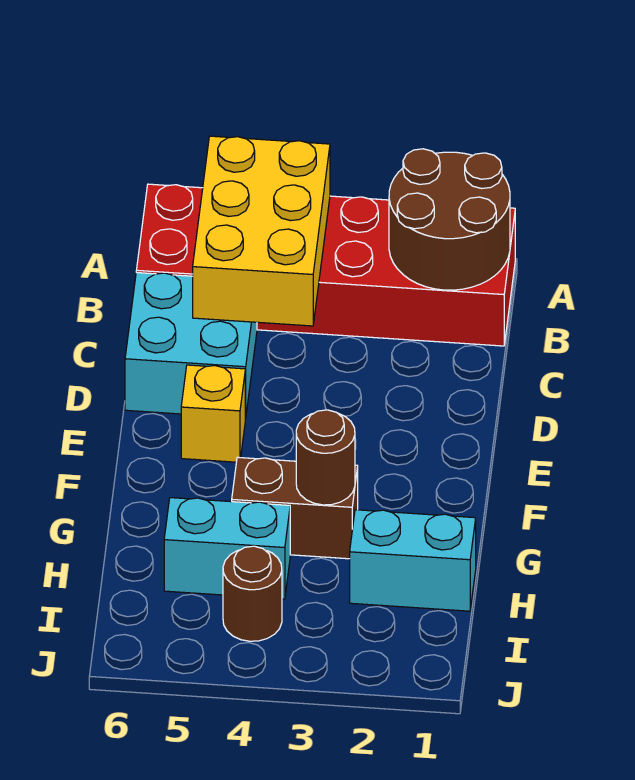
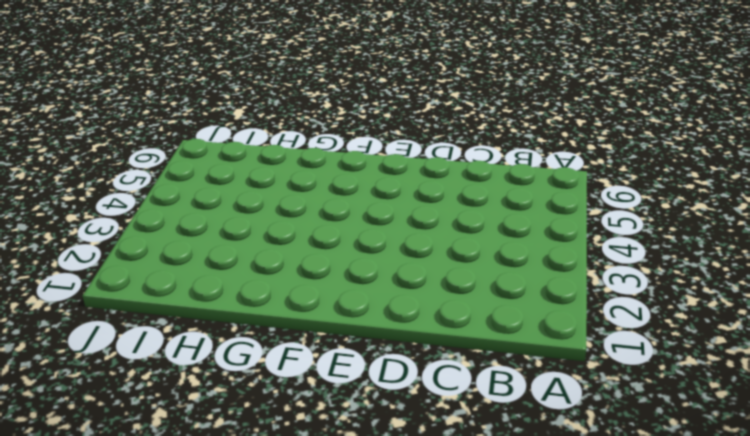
none -> red brick A1:B6 level 1
none -> cyan brick C5:D6 level 1

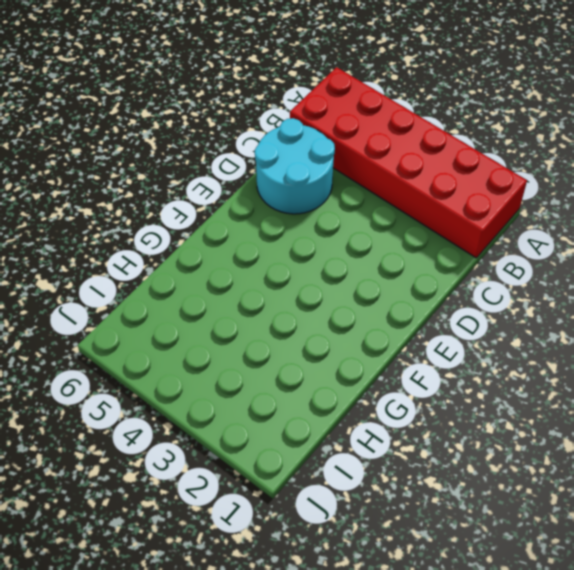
cyan round brick C5:D6 level 1 -> cyan brick C5:D6 level 1
none -> yellow brick E5 level 1
none -> brown brick G3:G4 level 1

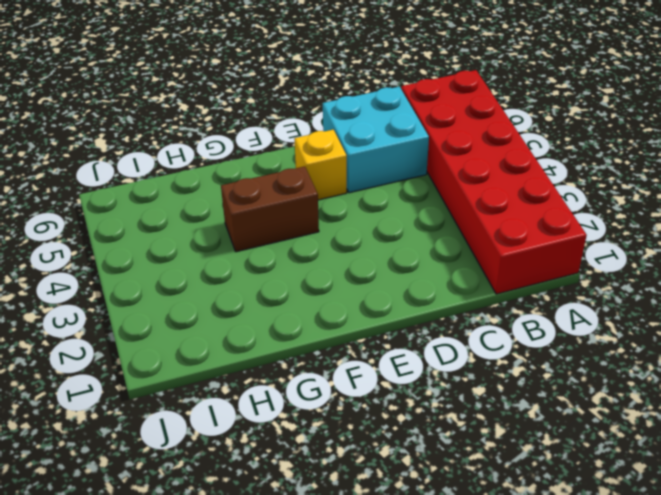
brown brick F4:G4 level 1 -> brown brick G3:G4 level 1
none -> cyan brick H1:H2 level 1
none -> cyan brick H4:H5 level 1

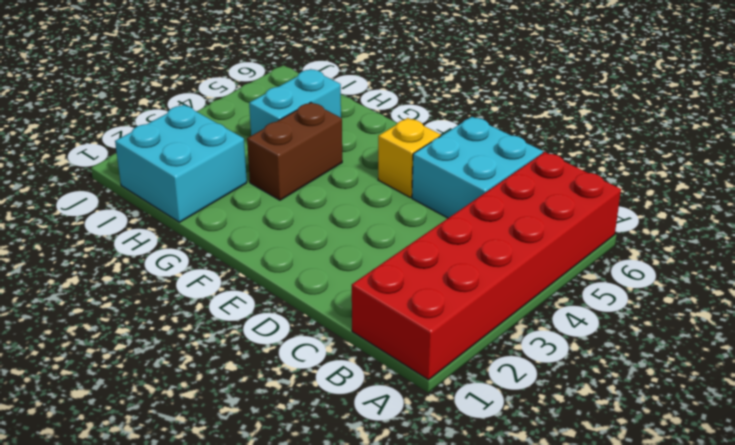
cyan brick H1:I2 level 1 -> cyan brick H1:H2 level 1
none -> brown round brick I4 level 1
none -> brown round brick A1:B2 level 2

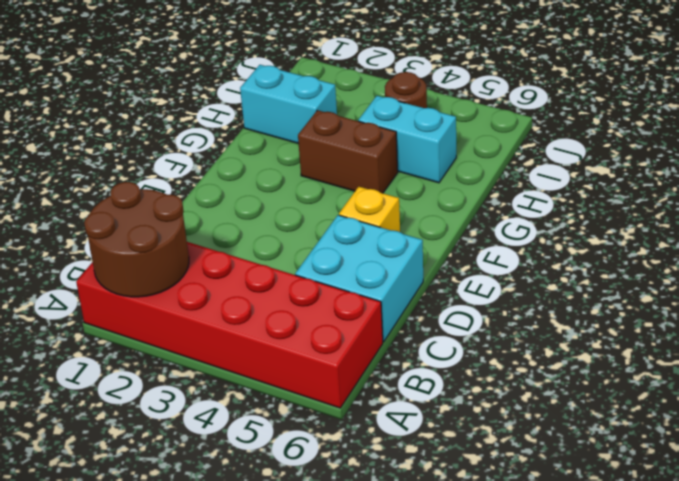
none -> yellow brick A4:C5 level 2
none -> brown round brick G3 level 2

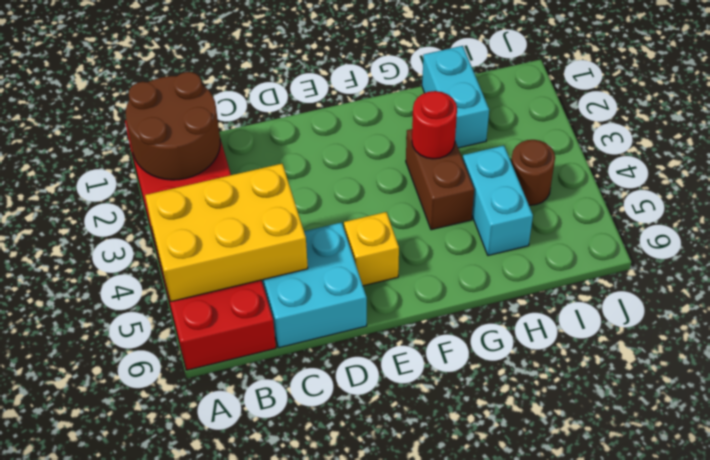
red round brick G3 level 2 -> brown round brick G3 level 2

